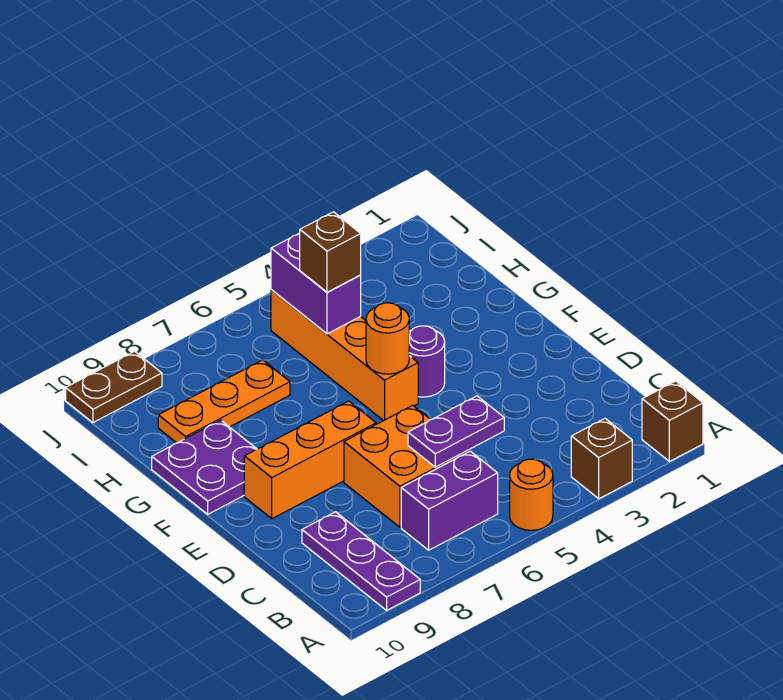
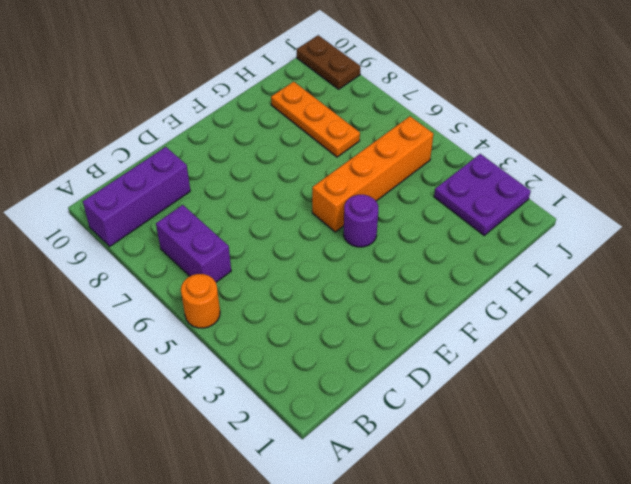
purple brick A9:C9 level 1 -> purple plate A9:C9 level 1
purple plate I2:J3 level 1 -> purple plate F9:G10 level 1
none -> brown brick A1 level 1
none -> brown brick A3 level 1
none -> orange brick C6:D7 level 1

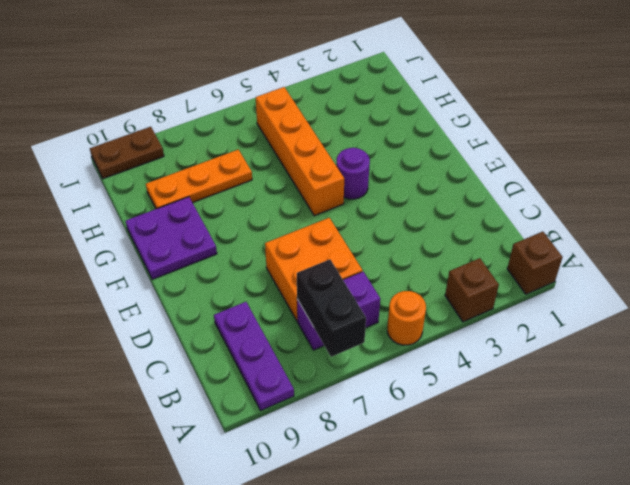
black brick A7:B7 level 2 -> none
none -> orange brick E7:E9 level 1
none -> purple plate C5:C6 level 2
none -> orange round brick F5 level 2

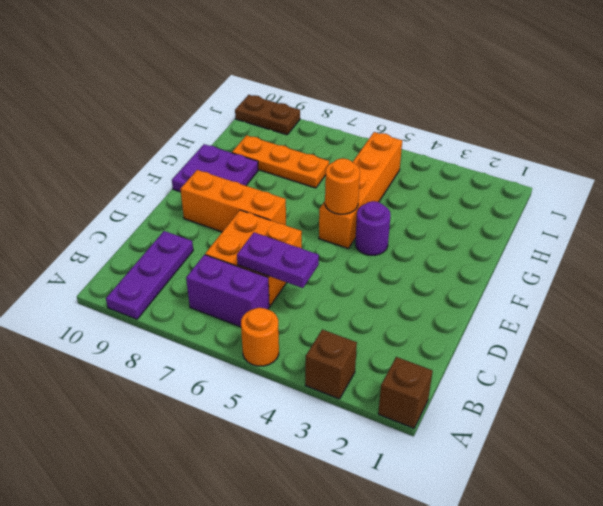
none -> purple brick H5:I5 level 2
none -> brown brick H5 level 3

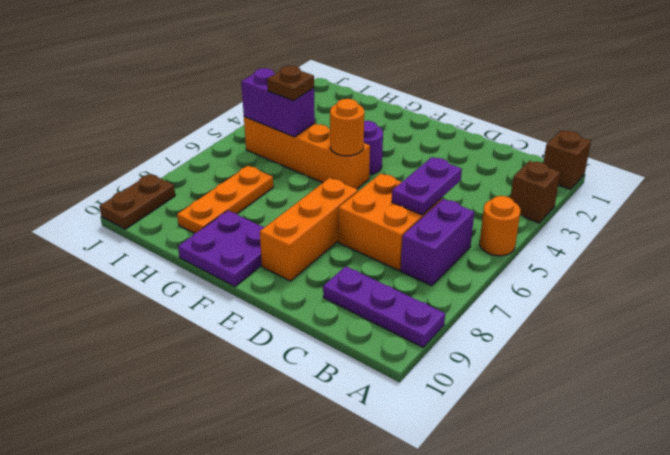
brown plate H5 level 3 -> brown brick H5 level 3

